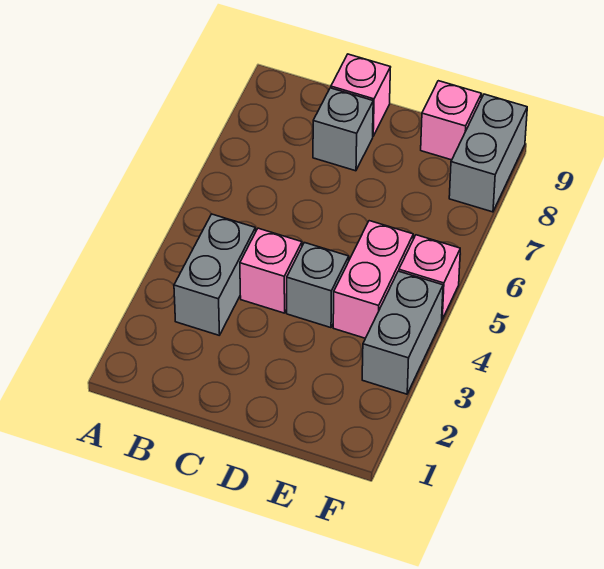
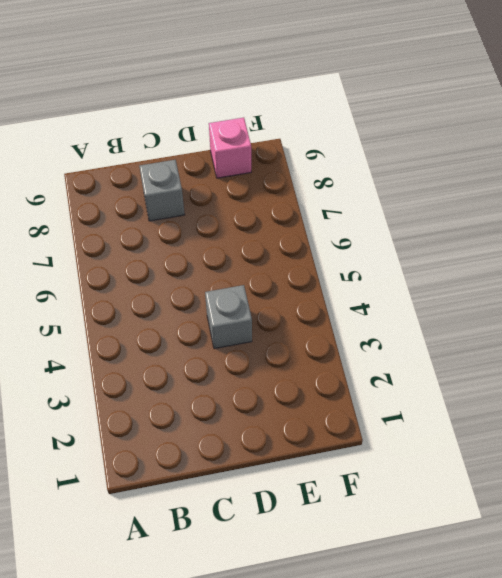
none -> grey brick B3:B4 level 1
none -> pink brick C4 level 1

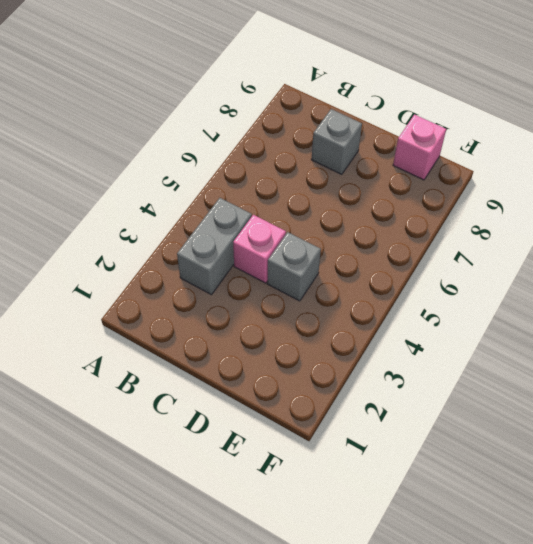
none -> pink brick C9 level 1
none -> pink brick E4:E5 level 1

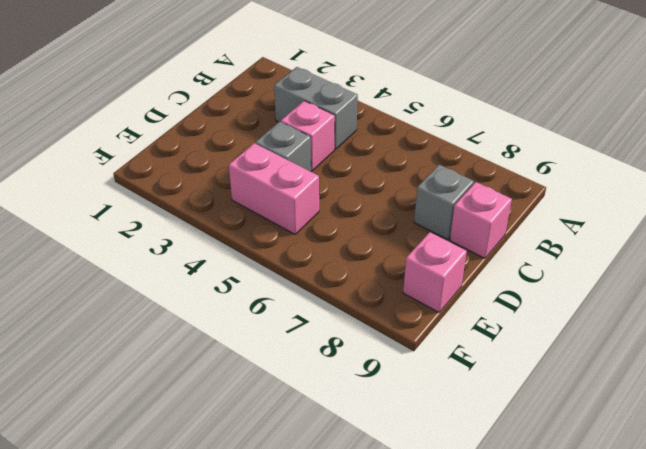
none -> grey brick F3:F4 level 1
none -> pink brick F5 level 1

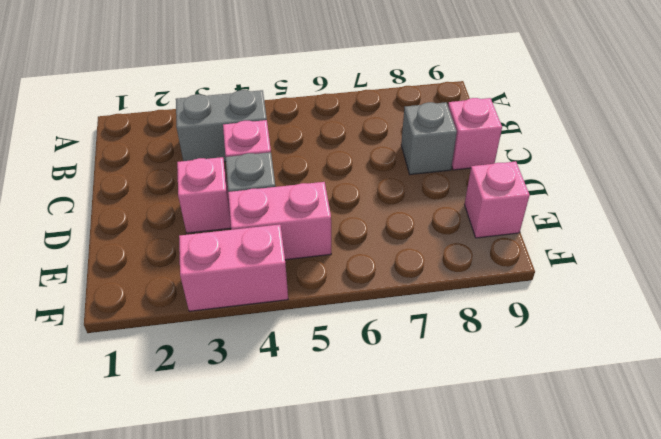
pink brick D3 level 1 -> pink brick F5 level 1
pink brick F3:F4 level 1 -> grey brick F3:F4 level 1
none -> grey brick F8:F9 level 1

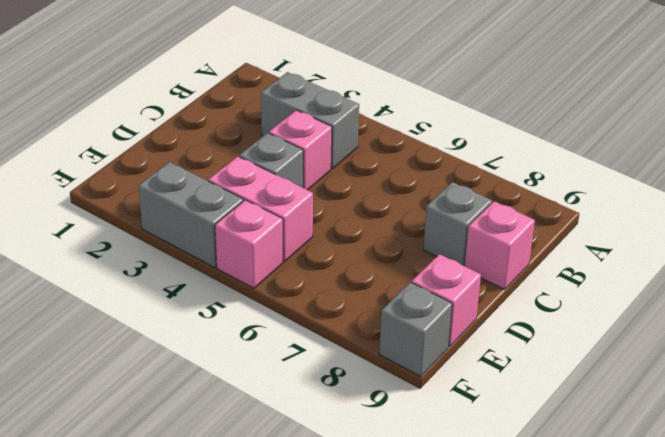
grey brick F9 level 1 -> grey brick F8:F9 level 1

